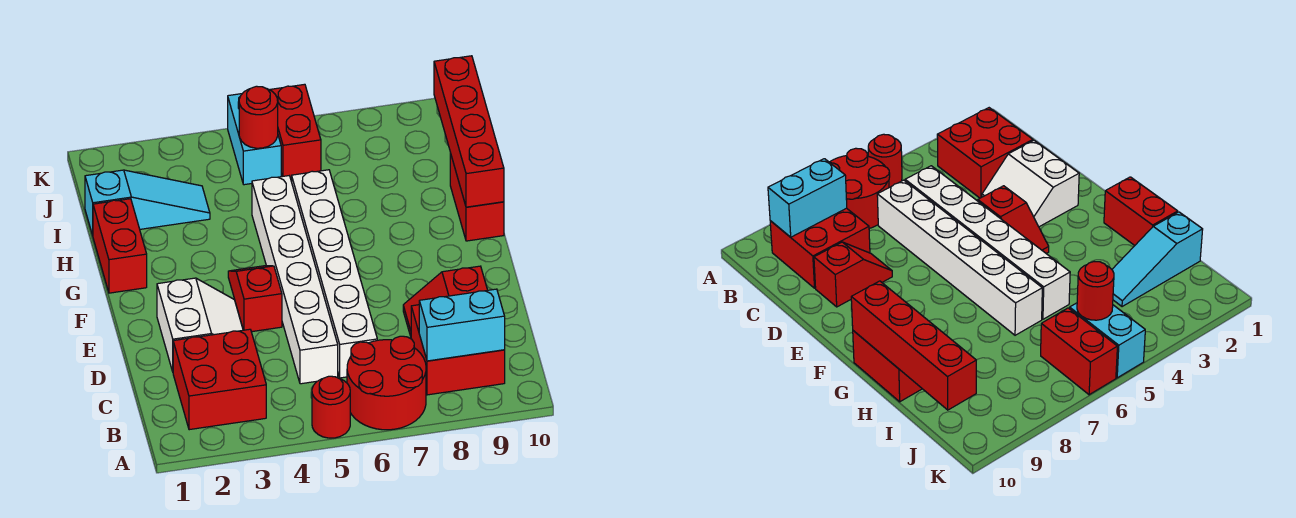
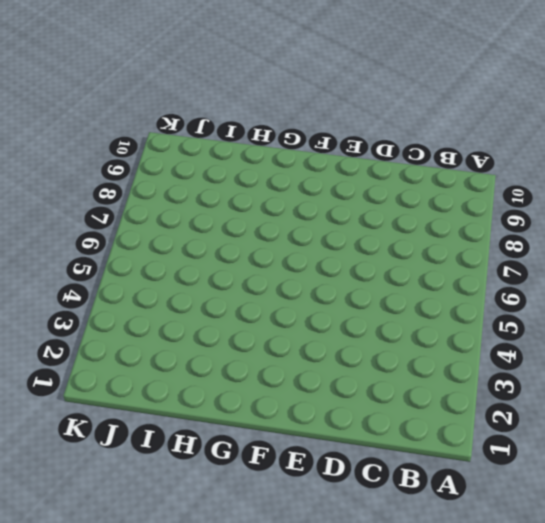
none -> red round brick A5 level 1
none -> red round brick A6:B7 level 1
none -> red brick B2:C3 level 1

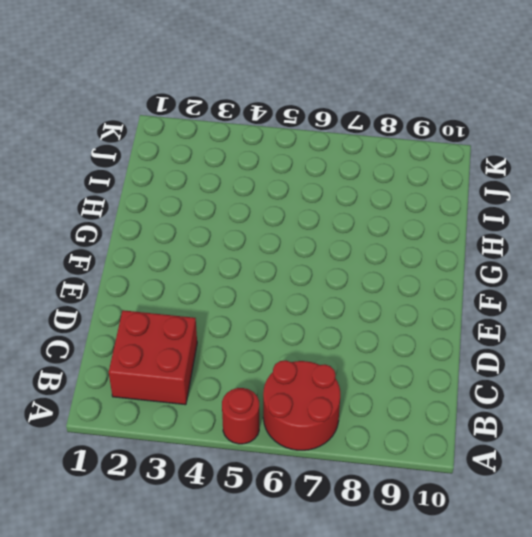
none -> red brick B8:C9 level 1
none -> white brick C5:H5 level 1
none -> white brick C6:H6 level 1

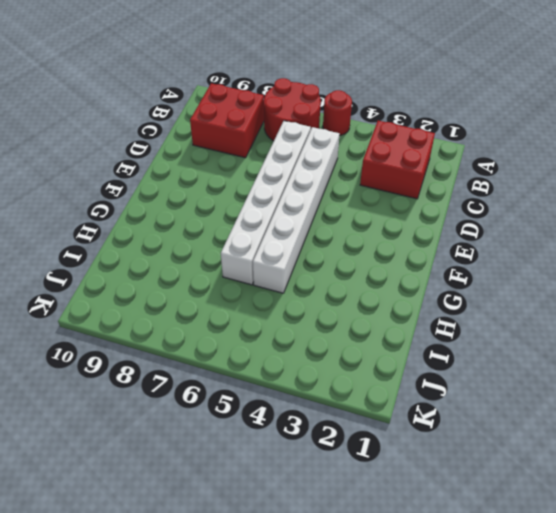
none -> white slope D2:E3 level 1 top 2
none -> red slope D8:D9 level 1 top 9
none -> red slope E4:F4 level 1 top E

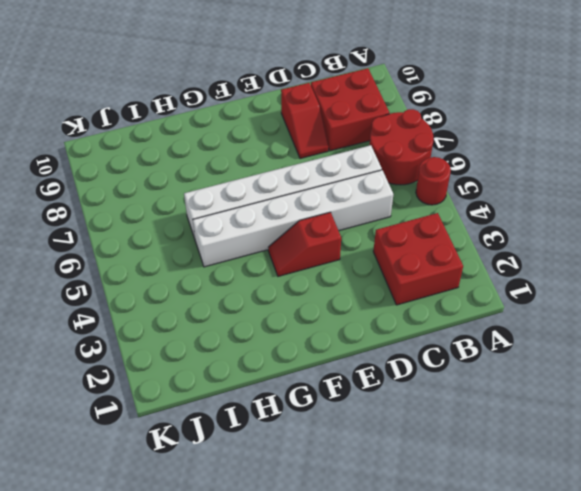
none -> white slope D2:E3 level 1 top 2
none -> red brick G1:H1 level 1
none -> red brick G10:H10 level 1

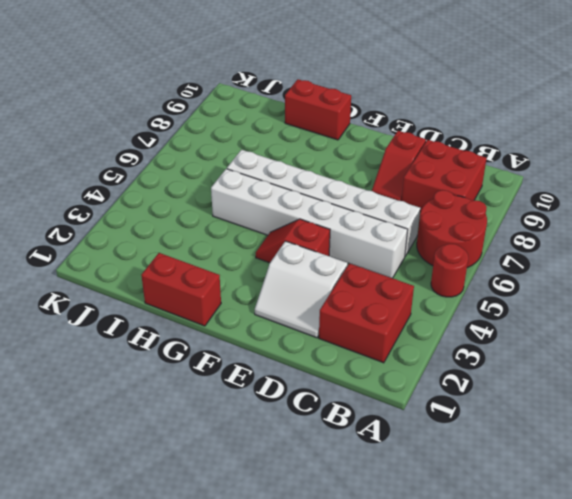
white slope D2:E3 level 1 top 3 -> white slope D2:E3 level 1 top 2
none -> cyan slope I1:I3 level 1 top 1
none -> cyan brick J5:K5 level 1
none -> red brick J6:K6 level 1

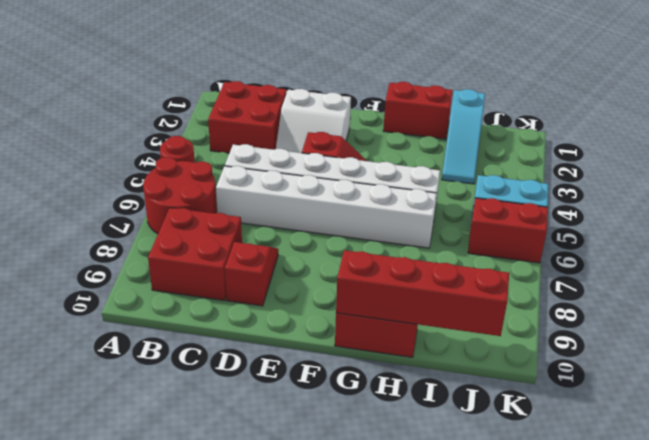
none -> cyan brick B8:B9 level 2
none -> red round brick J5 level 2

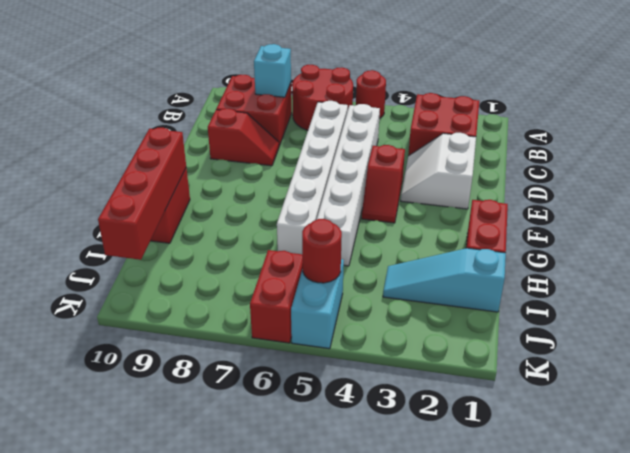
cyan brick B8 level 2 -> cyan brick B8:B9 level 2

